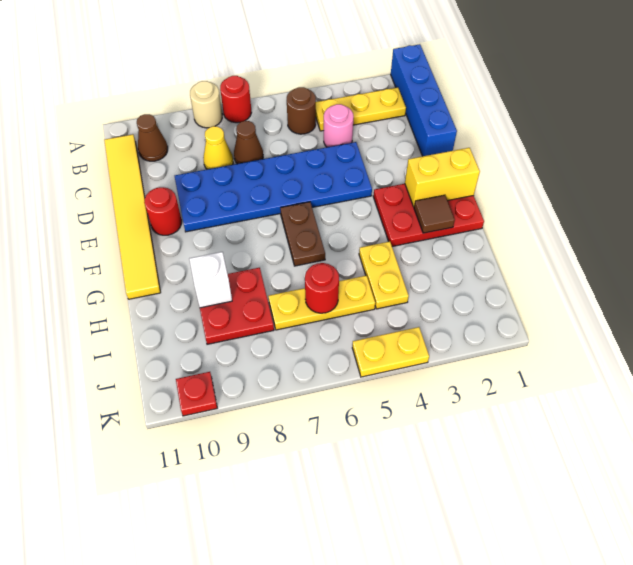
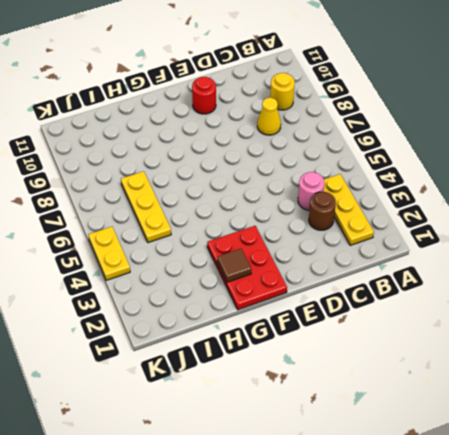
yellow round brick B9 level 1 -> none
brown round brick C3 level 1 -> brown round brick B5 level 1
none -> blue brick A1:D1 level 1
none -> red round brick A7 level 1
none -> tan round brick A8 level 1

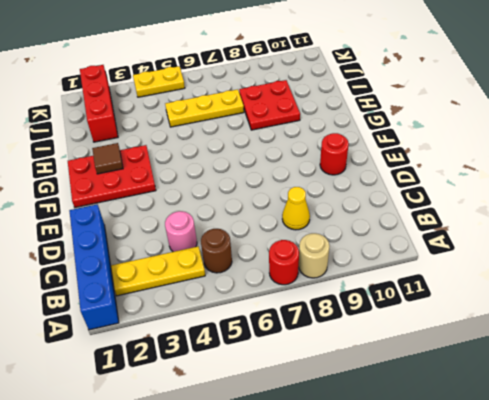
red brick I2:K2 level 1 -> none
none -> brown cone B10 level 1
none -> yellow tile B11:G11 level 1
none -> brown cone C7 level 1

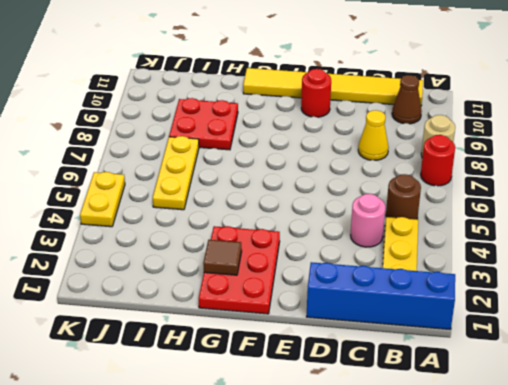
none -> brown cone C7 level 1
none -> blue plate D4:E9 level 1
none -> brown plate F6:G6 level 1

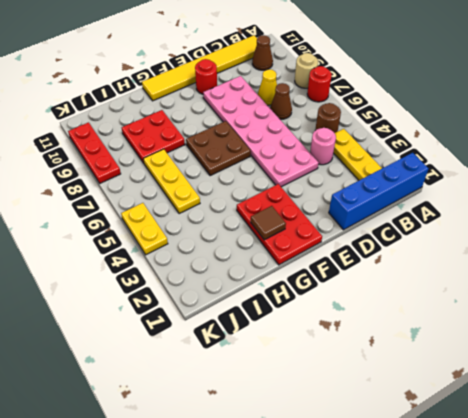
pink plate D4:E9 level 1 -> blue plate D4:E9 level 1
brown plate F6:G7 level 1 -> brown plate F6:G6 level 1
red plate K8:K10 level 1 -> red plate K10 level 1
none -> yellow plate H4:I4 level 1
none -> yellow brick F1:F2 level 2
none -> white brick H9 level 2

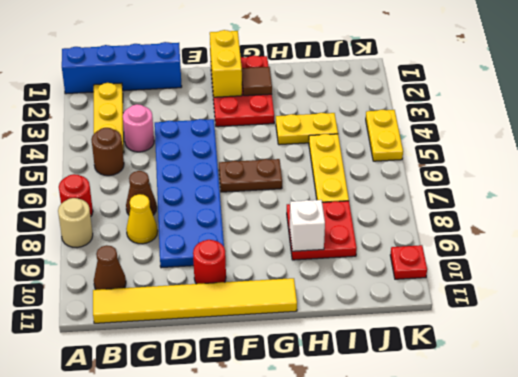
none -> red round brick I6 level 2

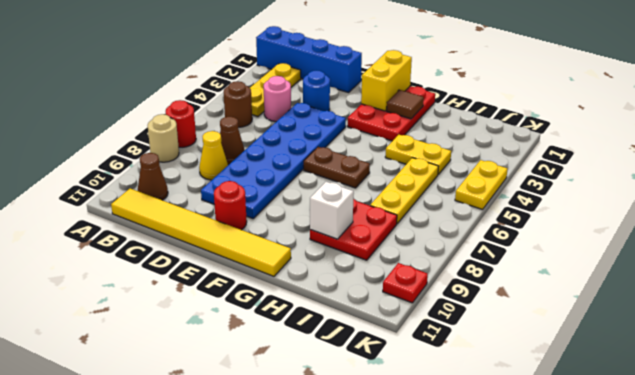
blue round brick D3 level 1 -> none
none -> red round brick I6 level 2

